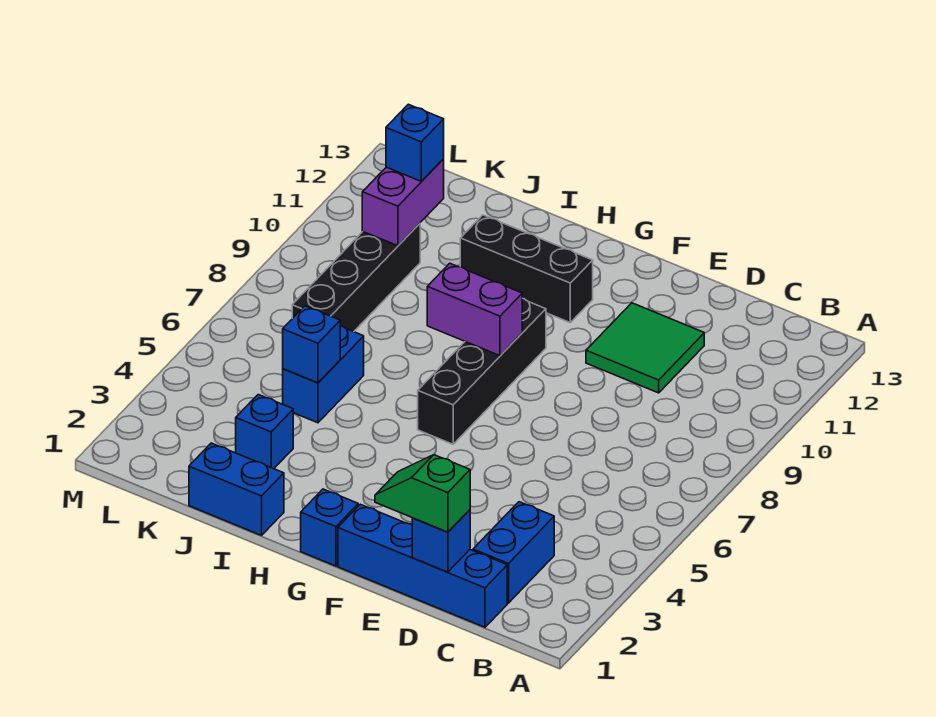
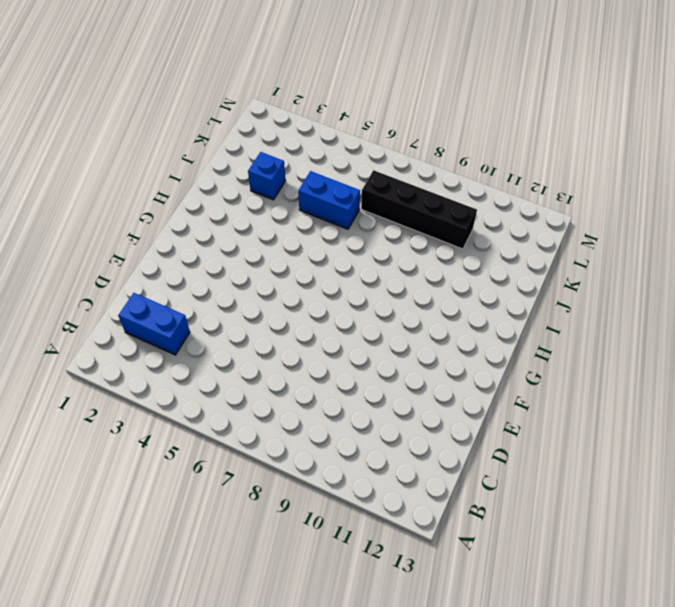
none -> blue brick C1:F1 level 1
none -> green tile D10:E11 level 1
none -> blue brick G1 level 1

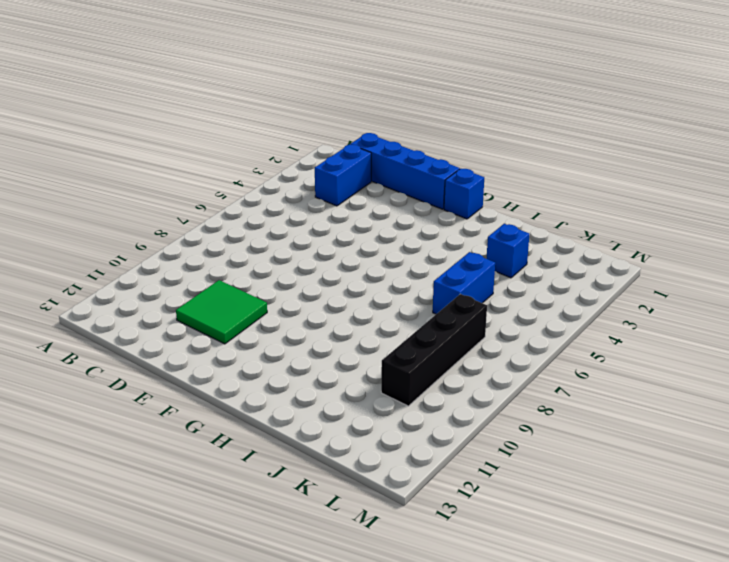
none -> black brick G6:G9 level 1
none -> black brick G11:I11 level 1
none -> blue brick I1:J1 level 1

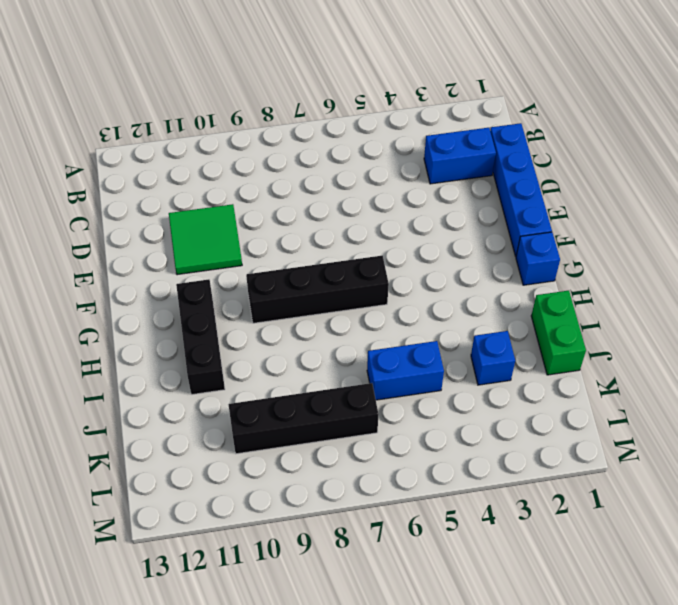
green brick I1:J1 level 1 -> blue brick I1:J1 level 1
none -> blue brick D1 level 2
none -> purple brick G8:H8 level 2
none -> blue brick J5 level 2

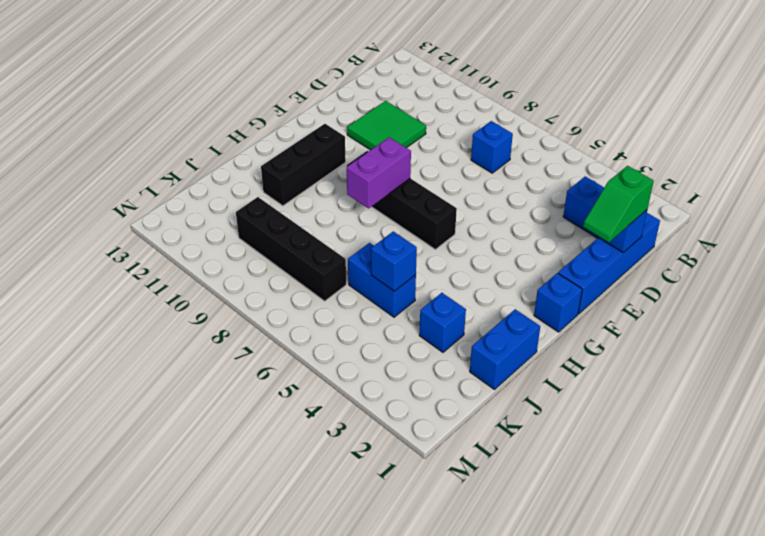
blue brick C7 level 1 -> blue brick K11 level 3
none -> purple brick K10:K11 level 2

